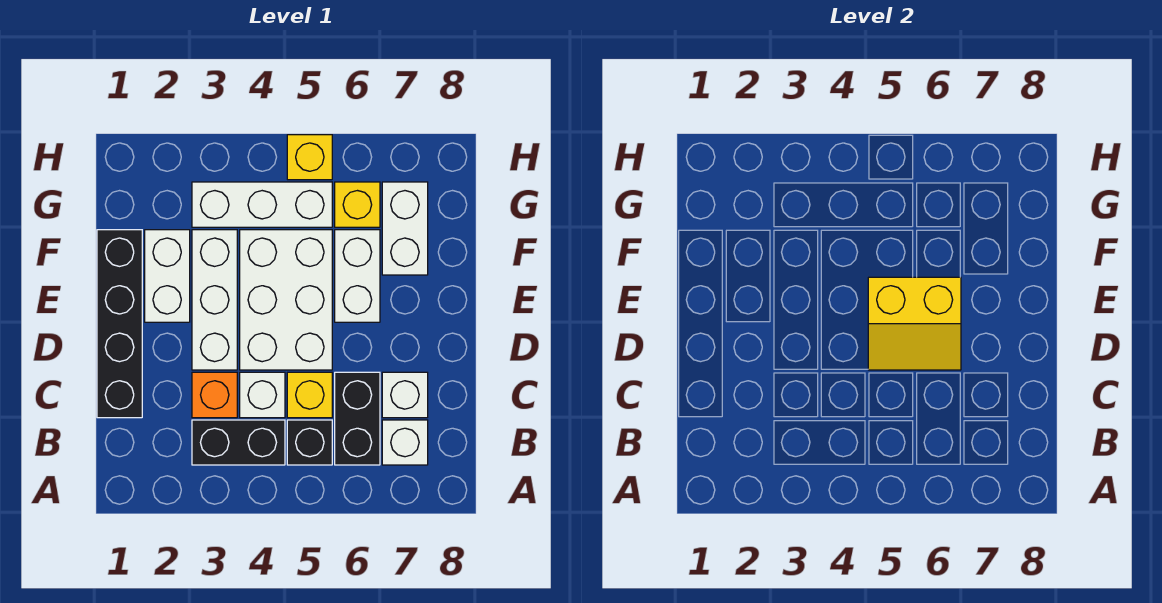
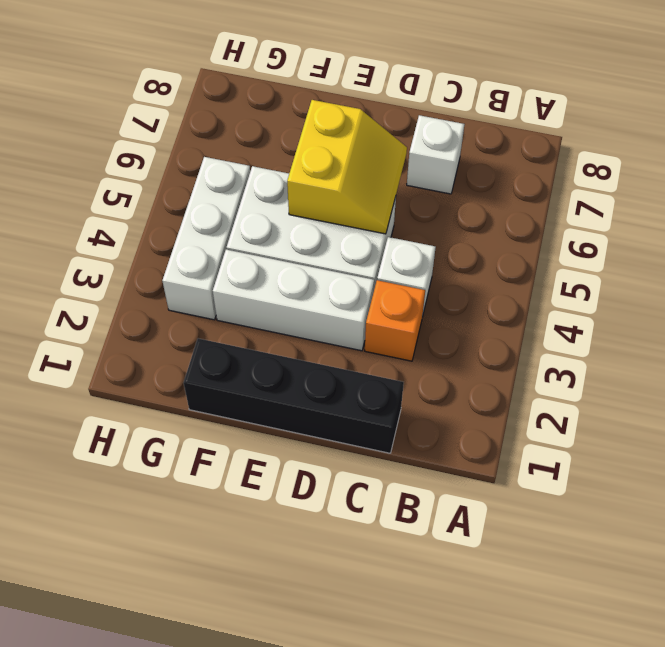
none -> black brick B3:B4 level 1
none -> black brick B5 level 1
none -> black brick B6:C6 level 1

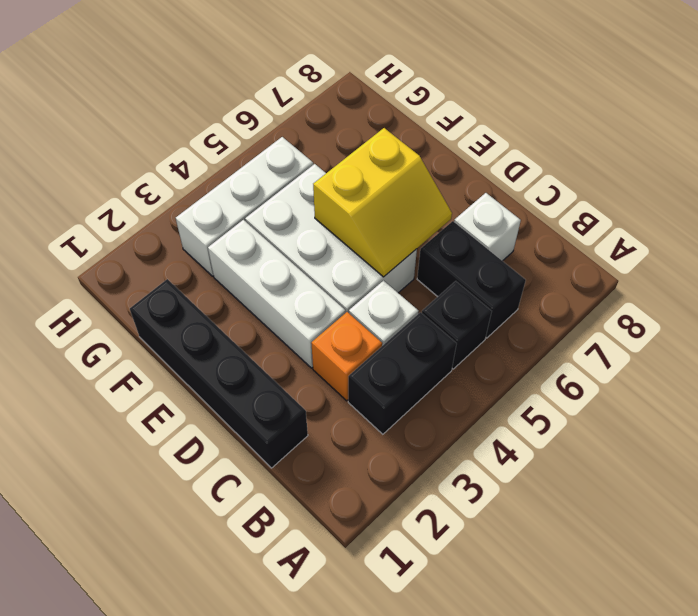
none -> white brick B7 level 1
none -> yellow brick C5 level 1
none -> white brick E2:F2 level 1

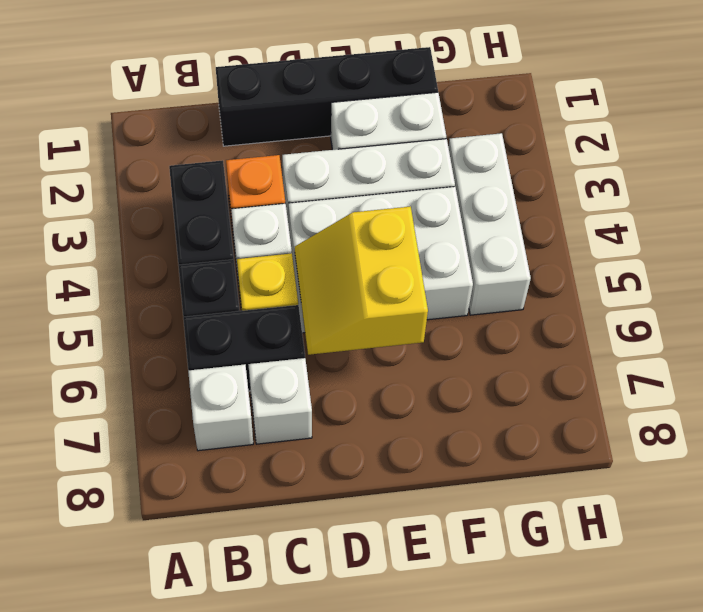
none -> white brick E6:F6 level 1
none -> white brick F7:G7 level 1
none -> yellow brick G6 level 1

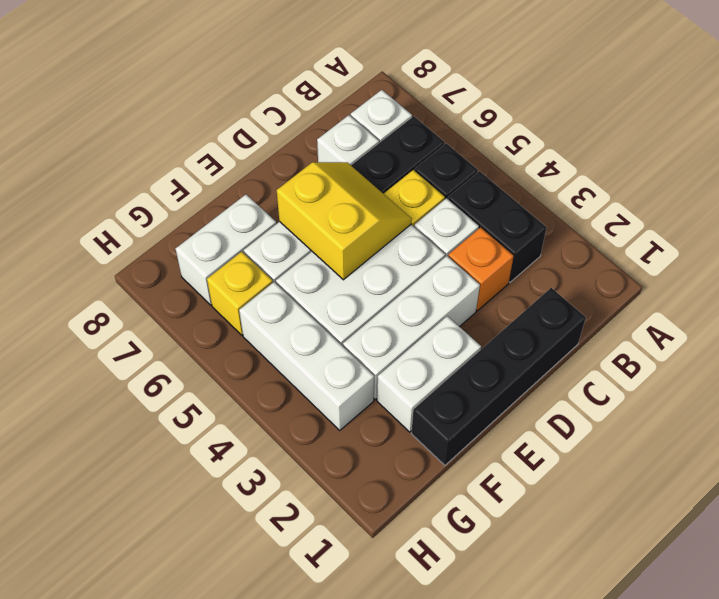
none -> yellow brick H5 level 1

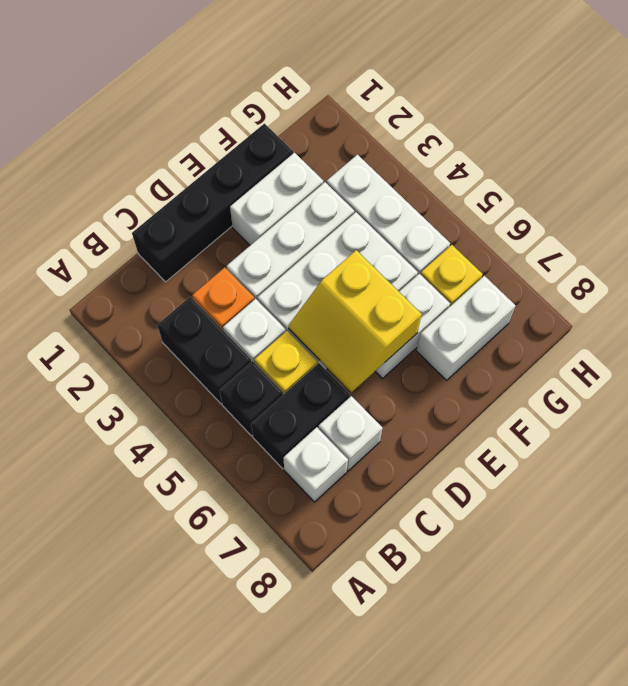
none -> yellow brick H5 level 1

